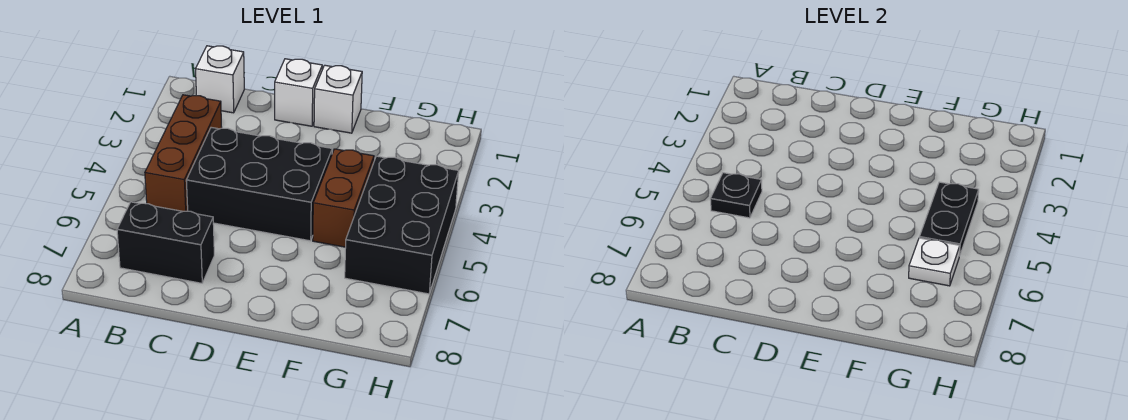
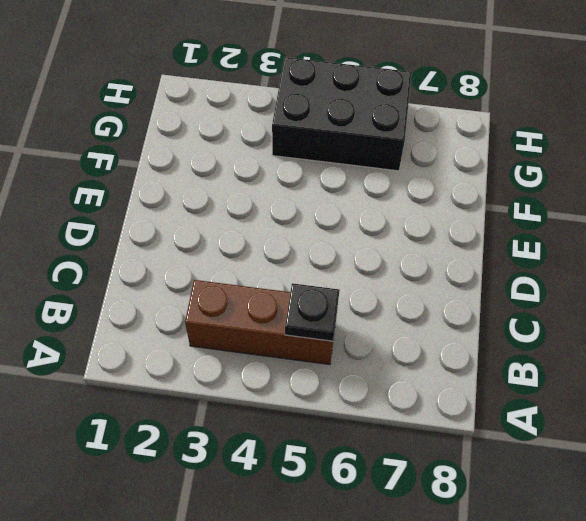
none -> white brick B1 level 1
none -> black brick B7:C7 level 1

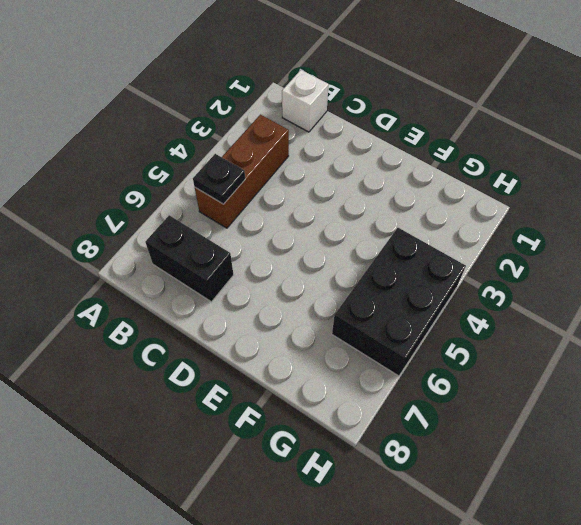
none -> black brick C4:E5 level 1
none -> white brick D1 level 1

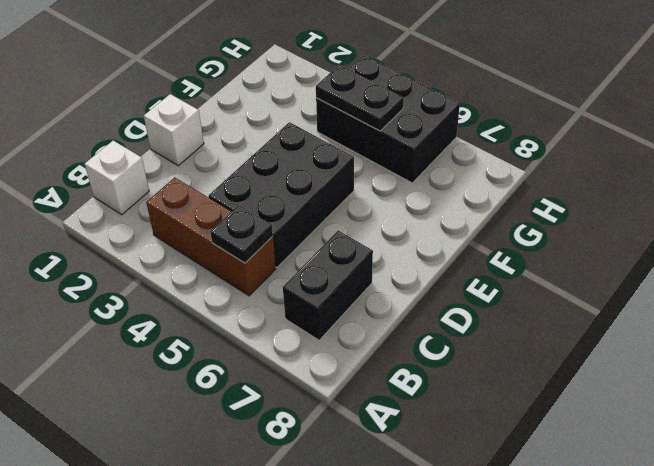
none -> white brick E1 level 1
none -> brown brick F4:F5 level 1

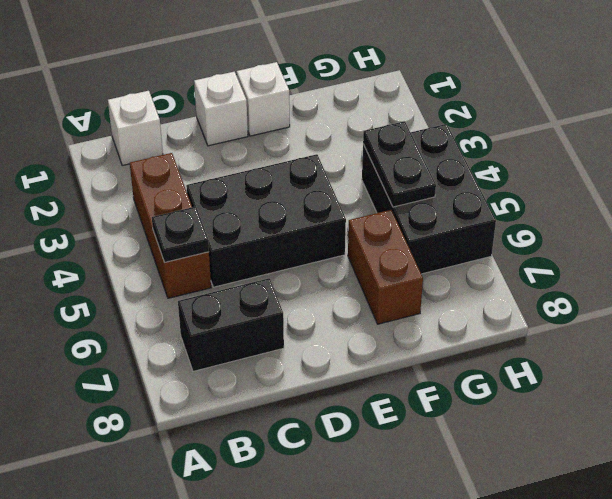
brown brick F6:F7 level 1 -> brown brick F4:F5 level 1
none -> white plate G6 level 2

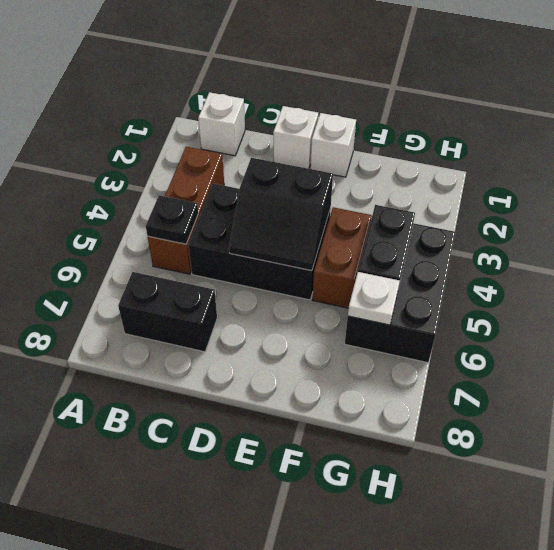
black slope D4:E5 level 2 top 4 -> none

